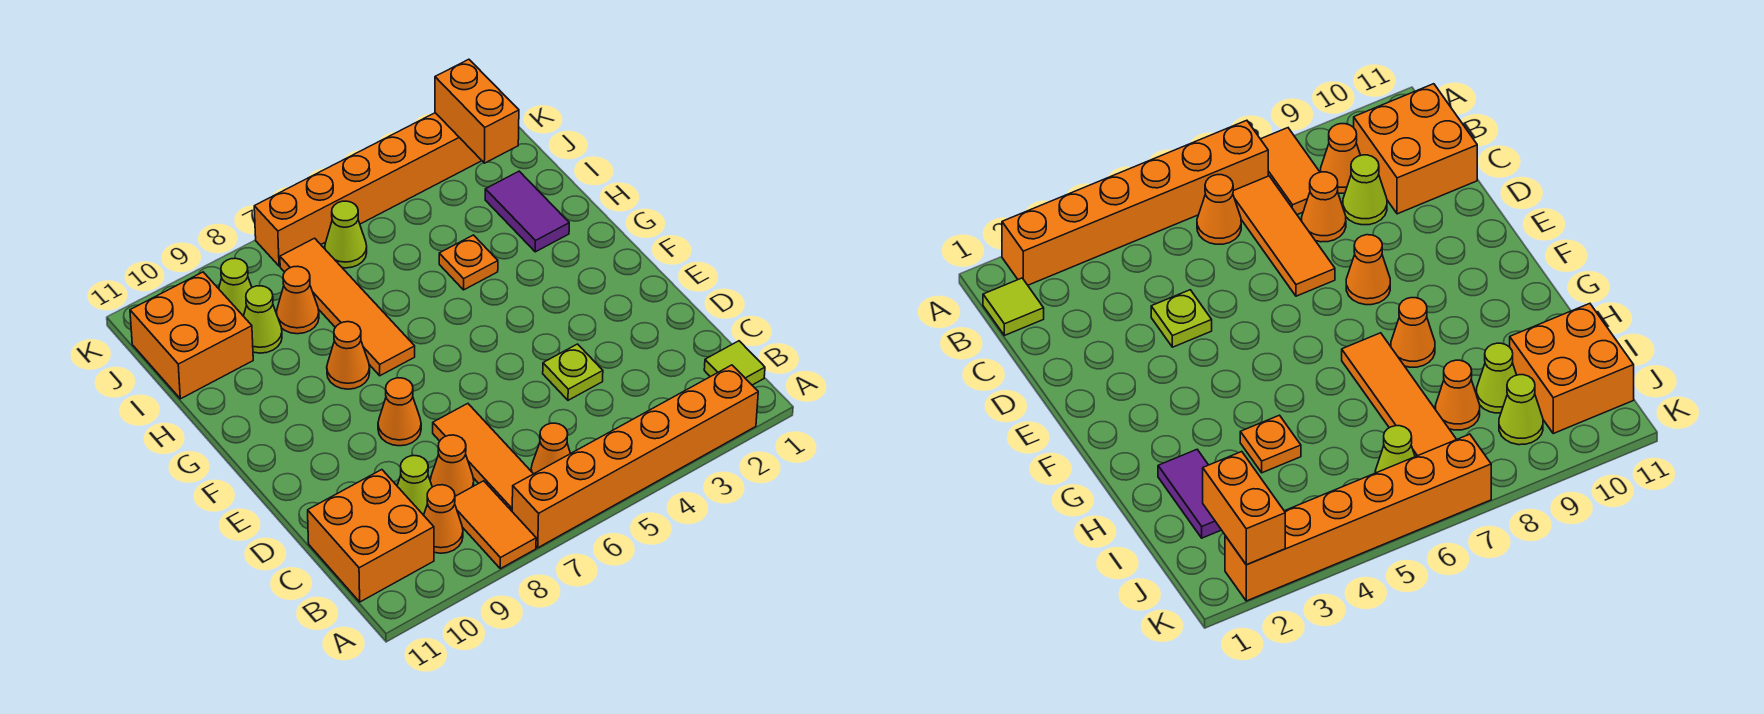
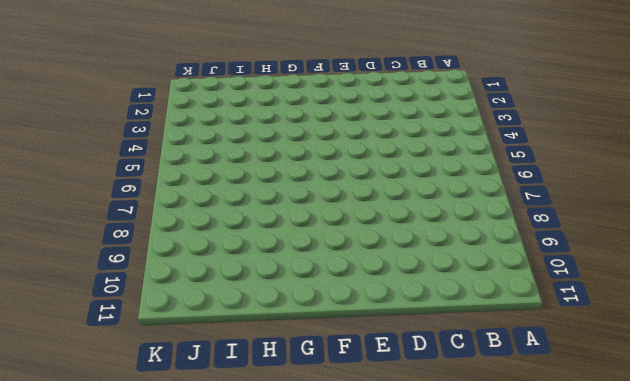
none -> orange brick A2:A7 level 1
none -> orange tile A8:B8 level 1
none -> lime tile B1 level 1

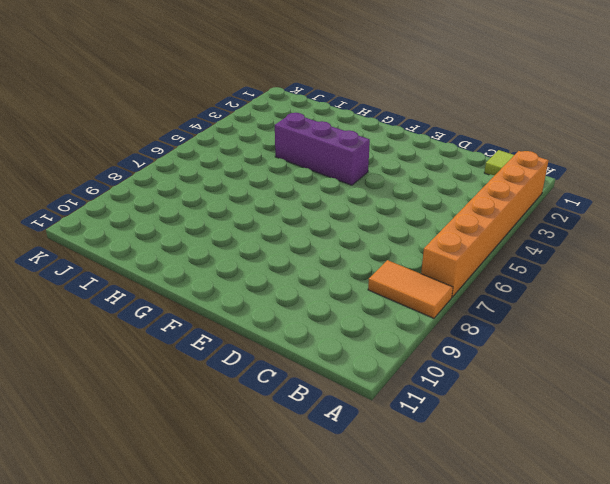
purple brick F4:H4 level 1 -> orange plate H4 level 1
none -> orange cone B6 level 1
none -> orange tile B7:D7 level 1
none -> orange cone B9 level 1

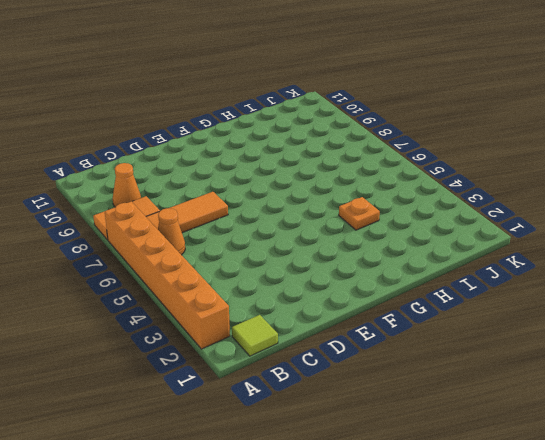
none -> orange brick B10:C11 level 1
none -> orange cone C8 level 1
none -> lime cone C9 level 1

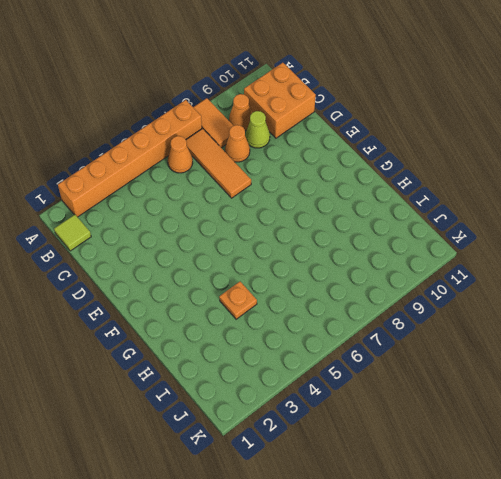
none -> lime plate D4 level 1
none -> orange cone E8 level 1
none -> orange tile G7:J7 level 1

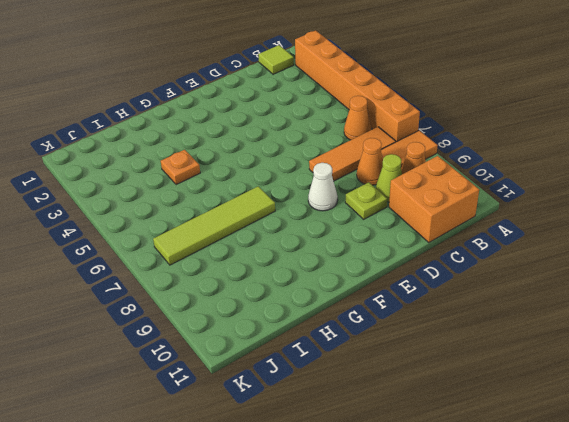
lime plate D9 level 1 -> lime plate D4 level 1
white cone E8 level 1 -> orange cone E8 level 1
lime tile G7:J7 level 1 -> orange tile G7:J7 level 1
none -> orange cone G8 level 1
none -> purple tile H2:I2 level 1
none -> orange cone I8 level 1

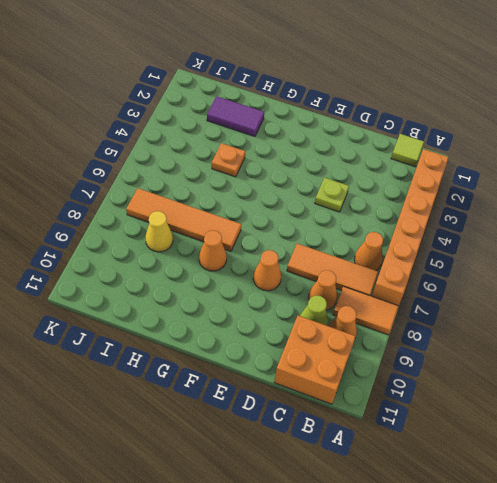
yellow cone I8 level 1 -> orange cone I8 level 1
none -> lime cone I9 level 1
none -> orange brick I10:J11 level 1
none -> lime cone J6 level 1

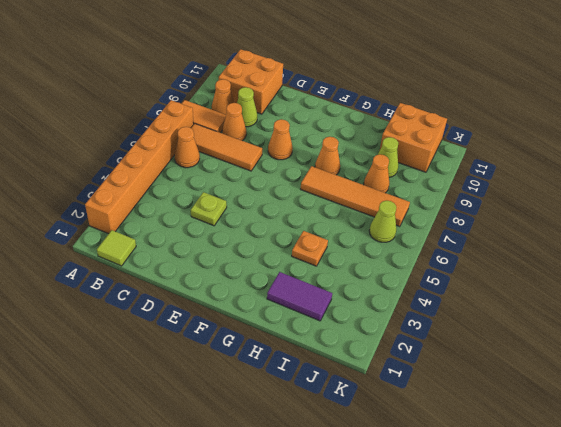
none -> lime cone J9 level 1
none -> orange brick K2:K7 level 1
none -> orange brick J2:K2 level 2

